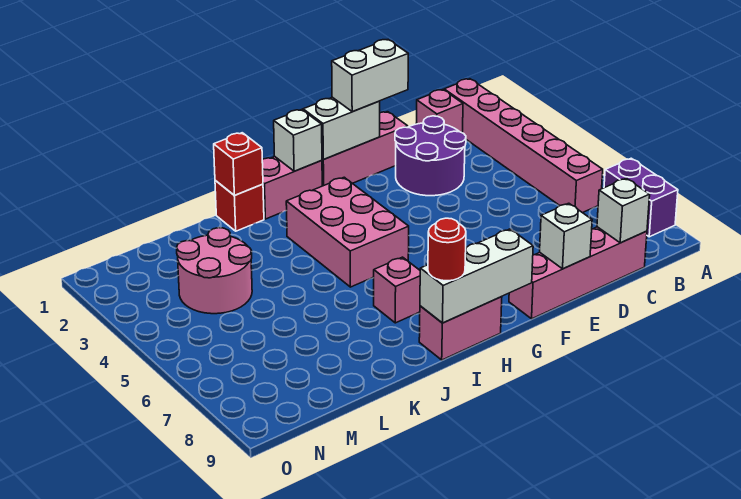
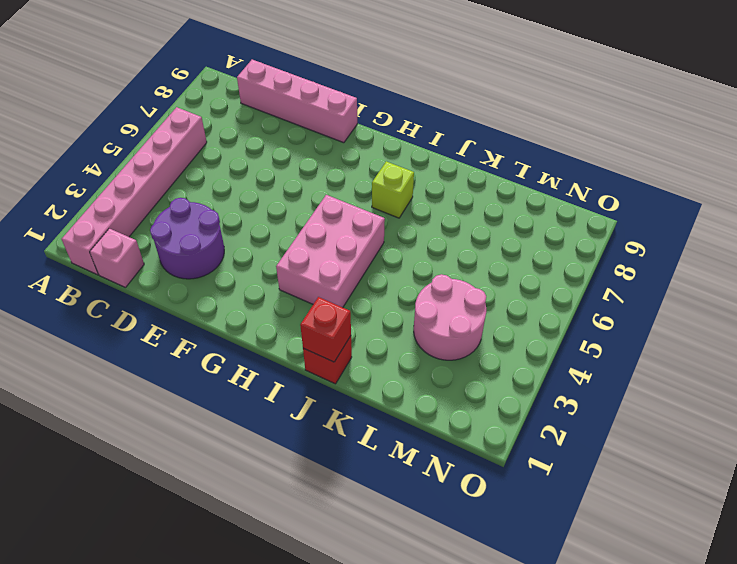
lime brick I7 level 1 -> pink brick I7 level 1
none -> purple brick A7:A8 level 1
none -> pink brick E1:G1 level 1
none -> pink brick H1:I1 level 1

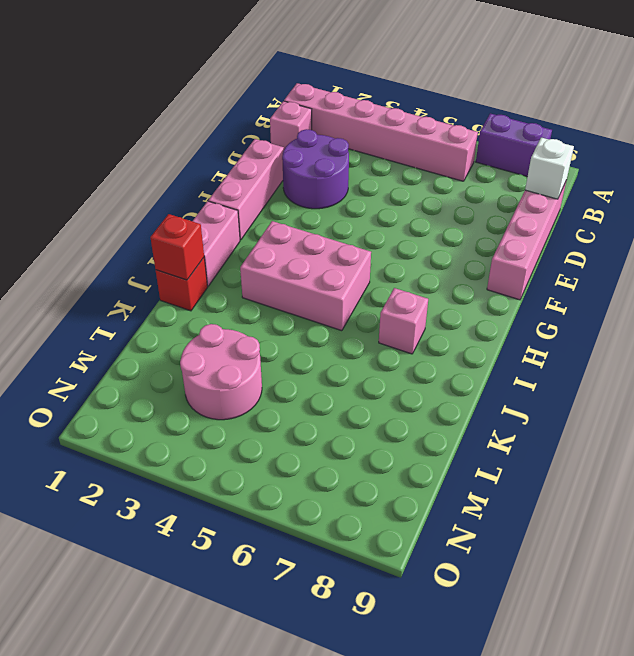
none -> pink brick H9:I9 level 1
none -> white brick E9 level 2
none -> white brick F1:G1 level 2

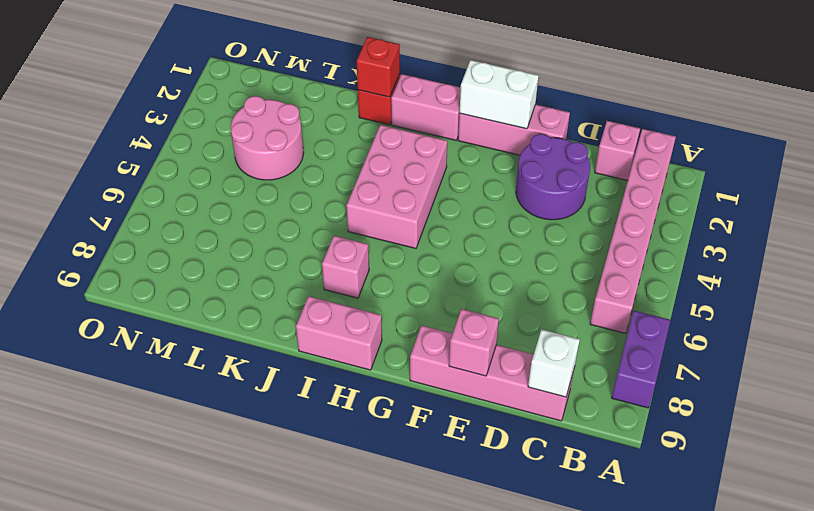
pink brick E9 level 2 -> white brick E9 level 2
none -> white brick G9:I9 level 2
none -> white brick H1 level 2
none -> white brick E1:F1 level 3

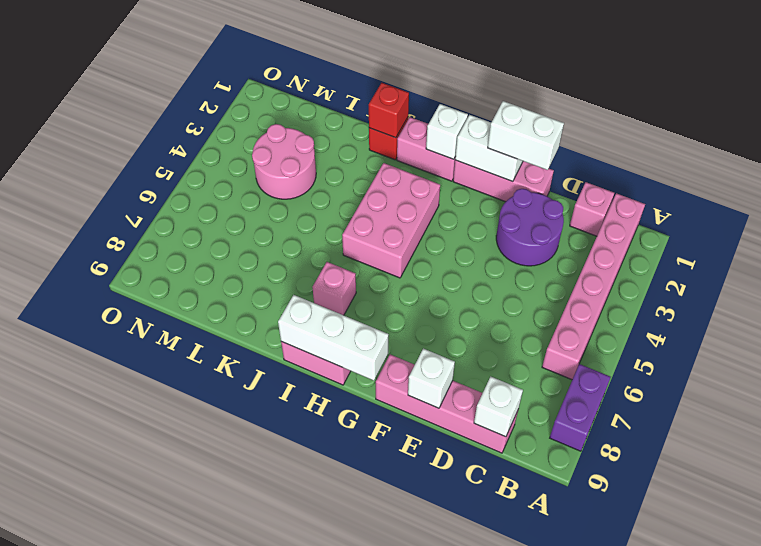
none -> red round brick I9 level 3

